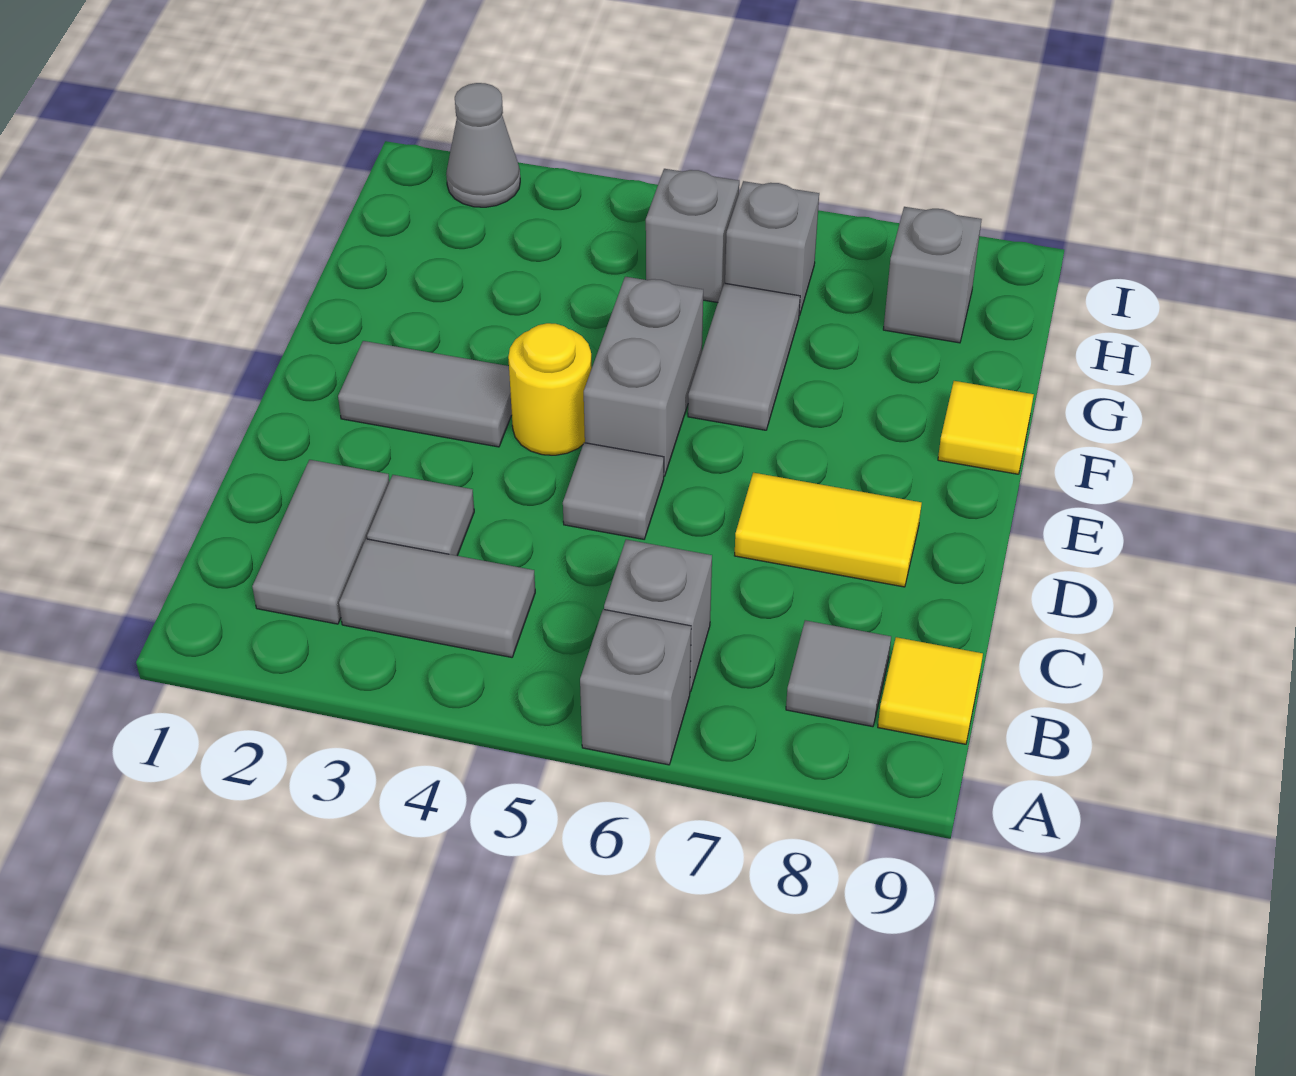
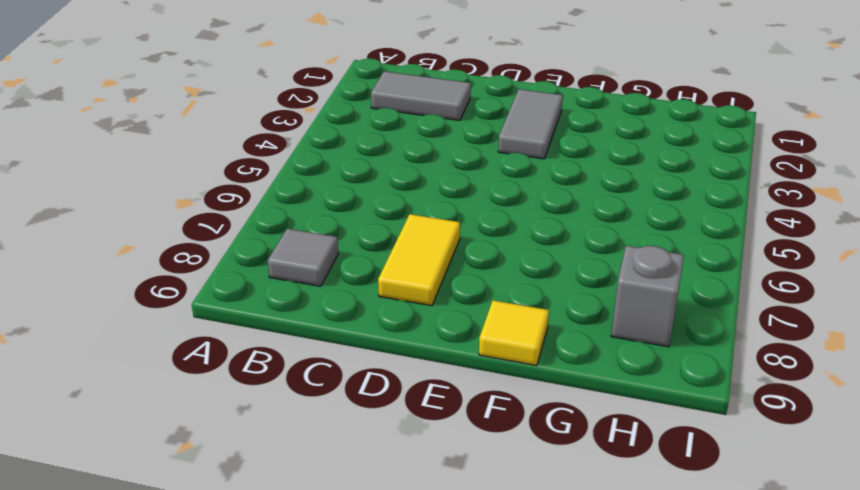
none -> grey brick A6 level 1
none -> grey tile B3:B4 level 1
none -> grey brick B6 level 1

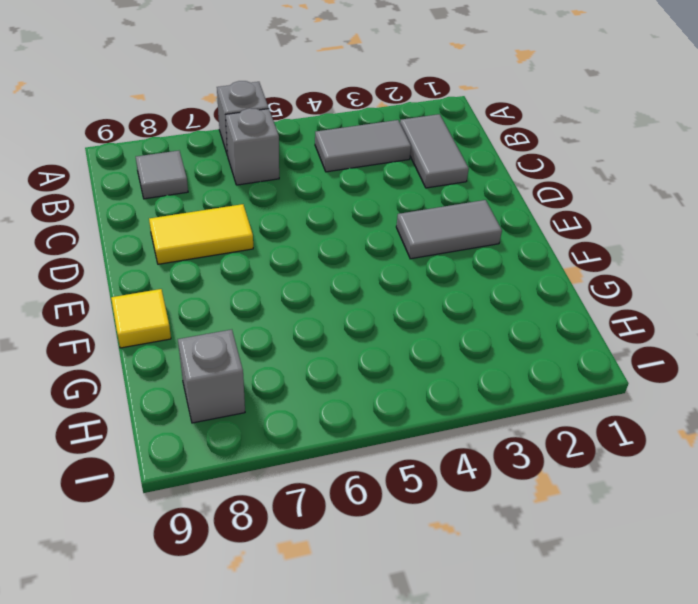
none -> yellow tile B9 level 1
none -> grey tile C3 level 1
none -> grey tile D5 level 1

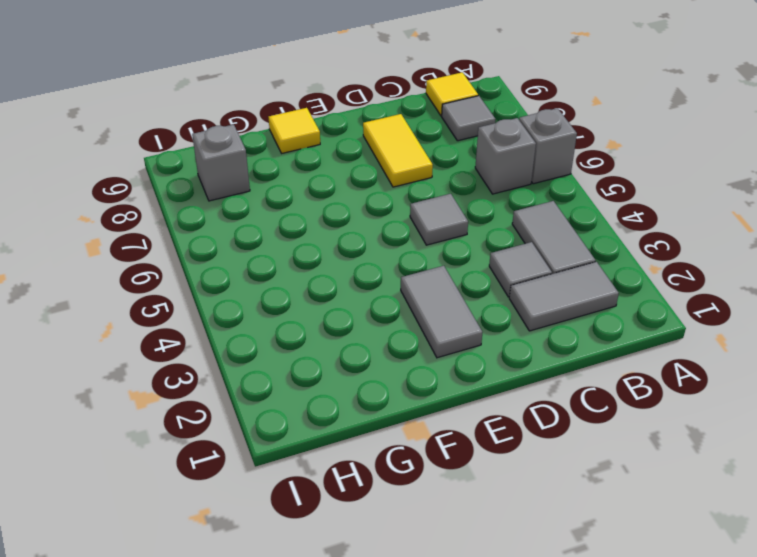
none -> yellow round brick E4 level 1
none -> grey brick E5:F5 level 1
none -> grey tile F6:G6 level 1

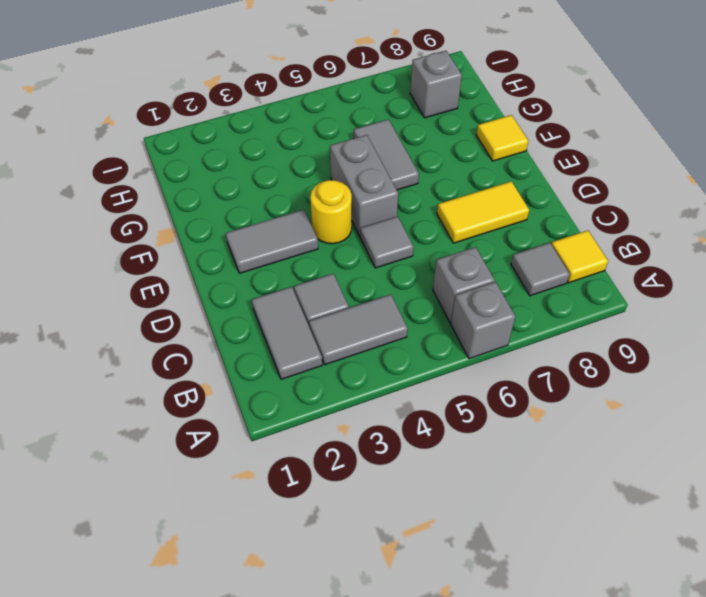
none -> grey brick H5 level 1
none -> grey brick H6 level 1
none -> grey cone I2 level 1

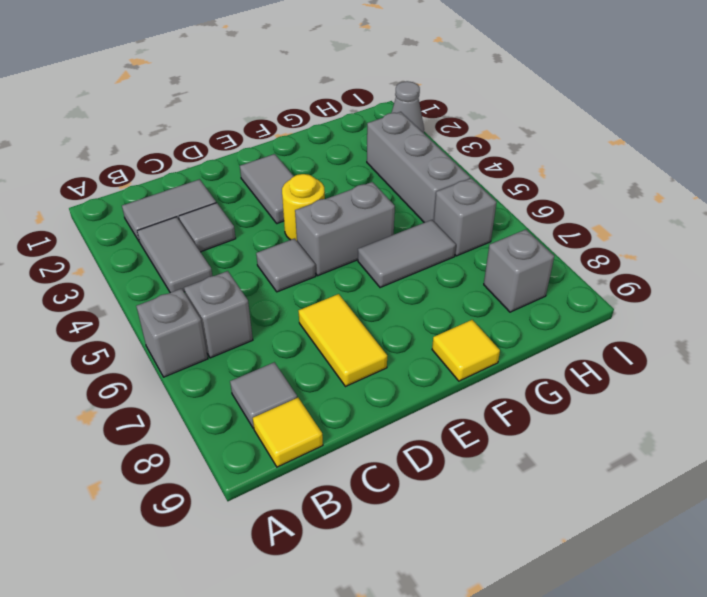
grey brick H3:H5 level 1 -> grey brick H5 level 1

